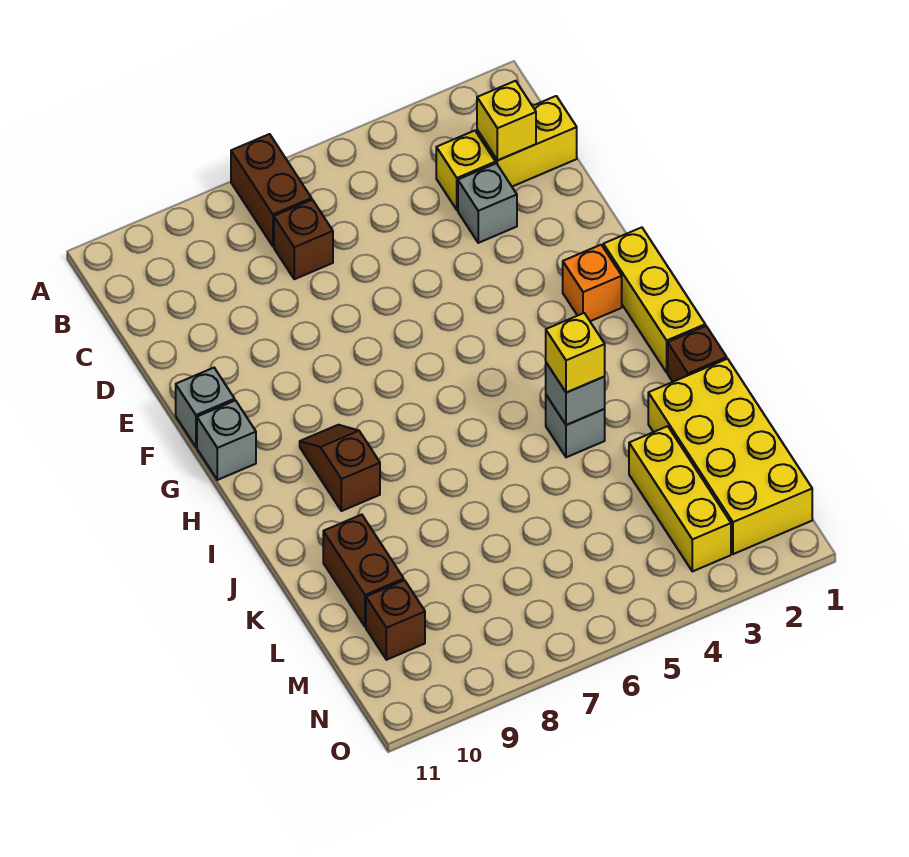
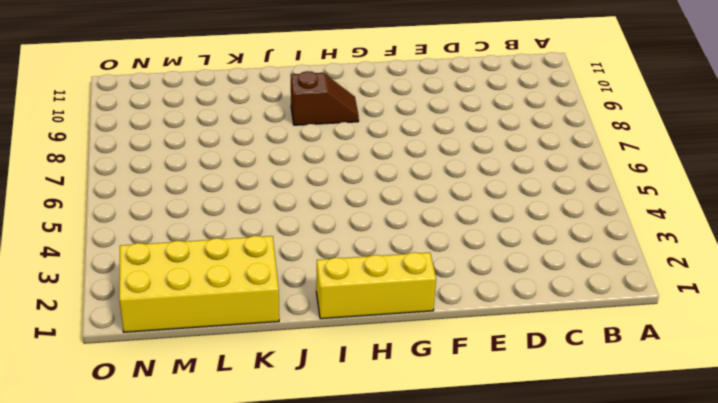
none -> brown brick A7:B7 level 1
none -> yellow brick C1:C2 level 1
none -> yellow brick C3 level 1

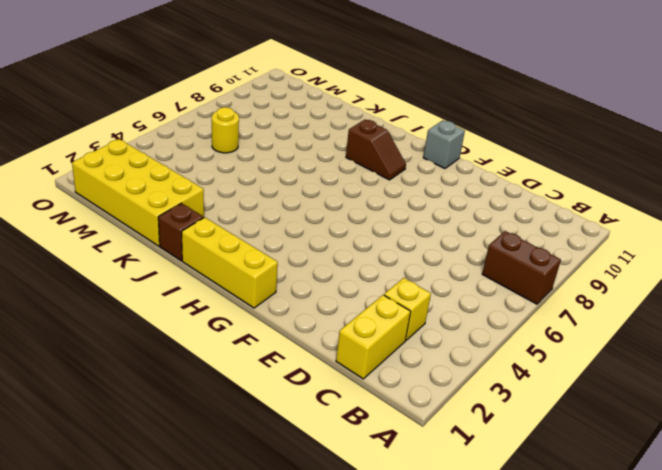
yellow round brick M6 level 1 -> none
none -> brown brick C7 level 1
none -> grey brick D3 level 1
none -> grey brick F11 level 1

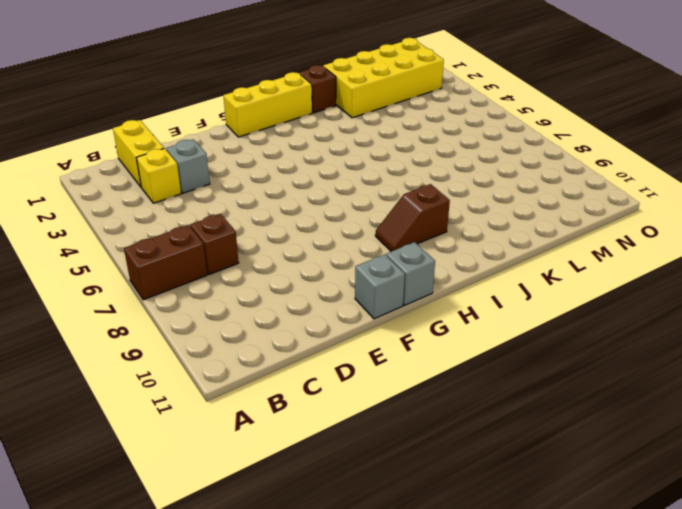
none -> orange brick G2 level 1
none -> grey brick J4 level 1
none -> brown brick K10:L10 level 1

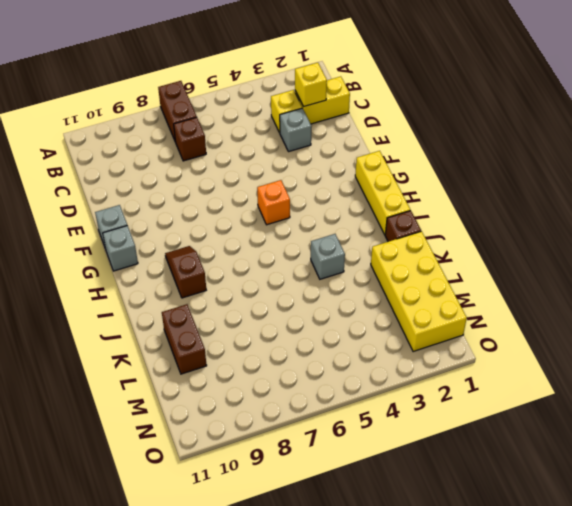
orange brick G5 level 1 -> orange brick G2 level 1
none -> yellow brick L3:N3 level 1
none -> brown brick M10 level 1
none -> grey brick J4 level 2

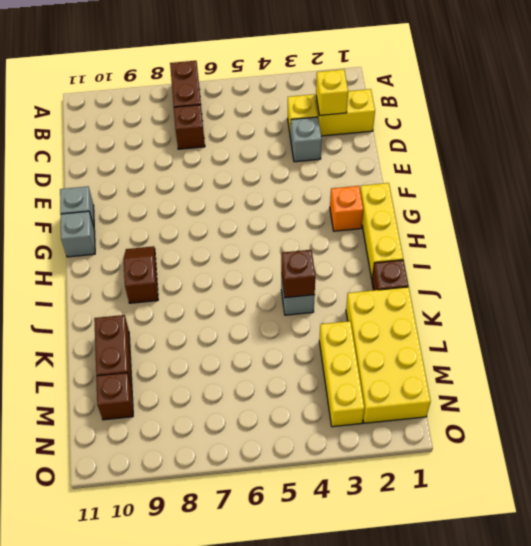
brown brick J4 level 2 -> grey brick J4 level 2
none -> yellow brick J4 level 3

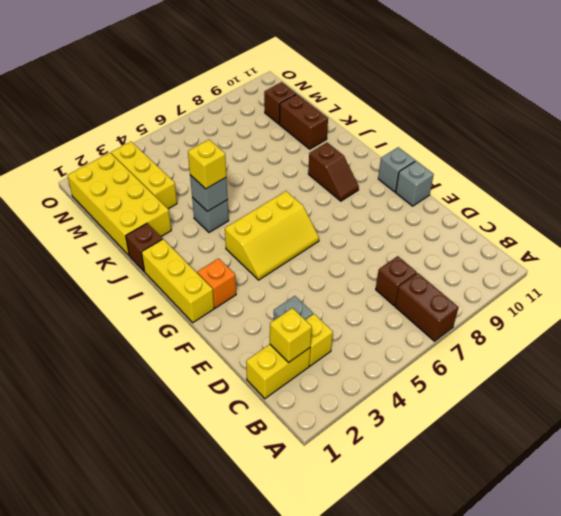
yellow slope G4:H6 level 1 top H -> none

